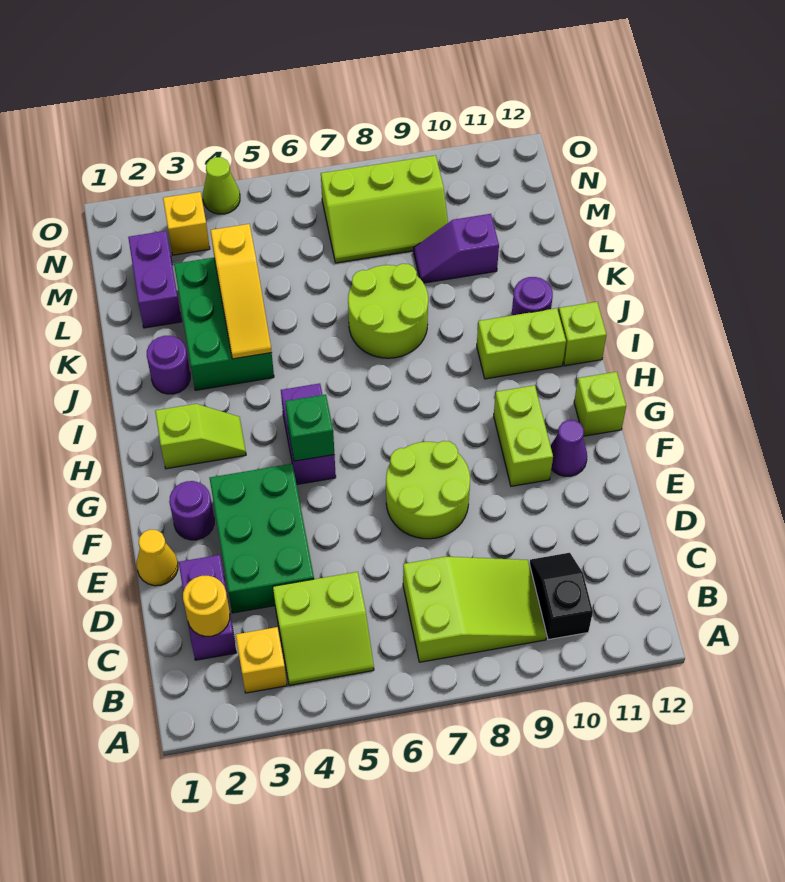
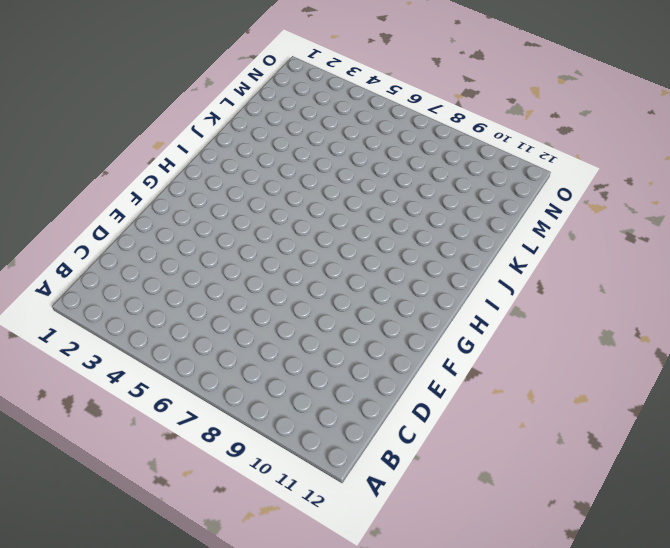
none -> yellow brick B3 level 1
none -> lime slope B4:C5 level 1 top C
none -> lime slope B7:C9 level 1 top 7

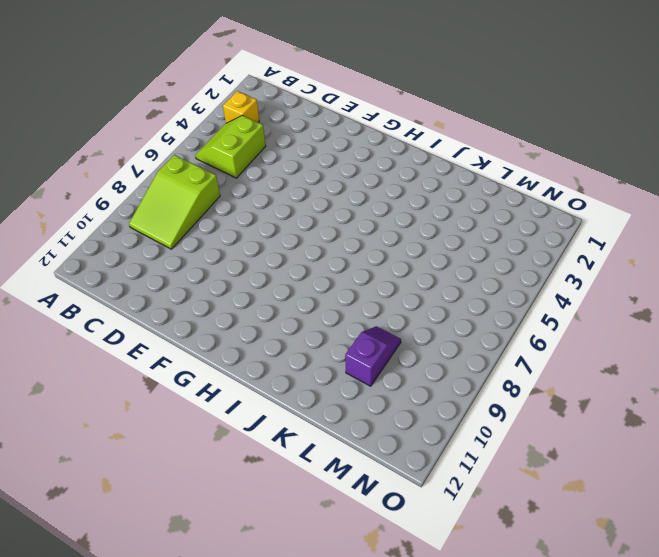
none -> black slope B10:C10 level 1 top B
none -> purple brick C2:D2 level 1
none -> green brick D3:F4 level 1

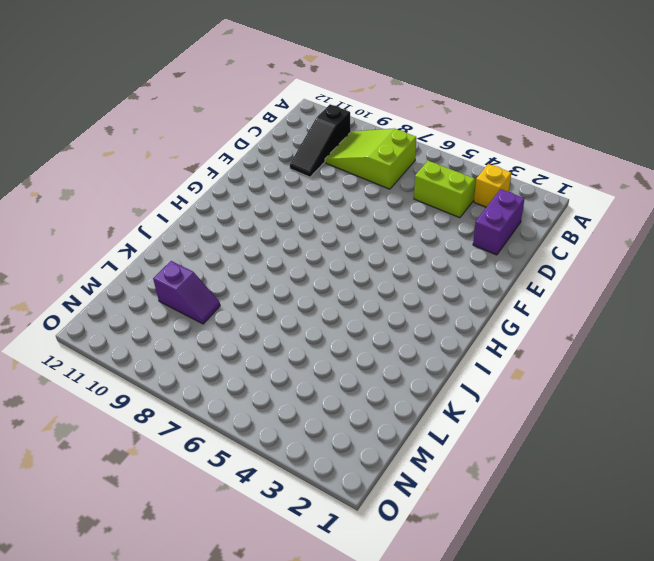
black slope B10:D10 level 1 top B -> black slope B10:C10 level 1 top B
none -> green brick D3:F4 level 1
none -> yellow cone E1 level 1
none -> lime round brick E7:F8 level 1

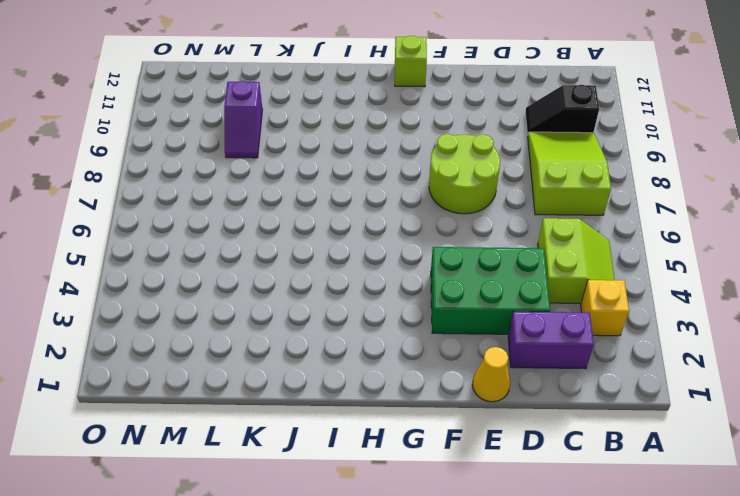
none -> purple round brick F2 level 1
none -> lime brick F10:G10 level 1
none -> purple cone F11 level 1

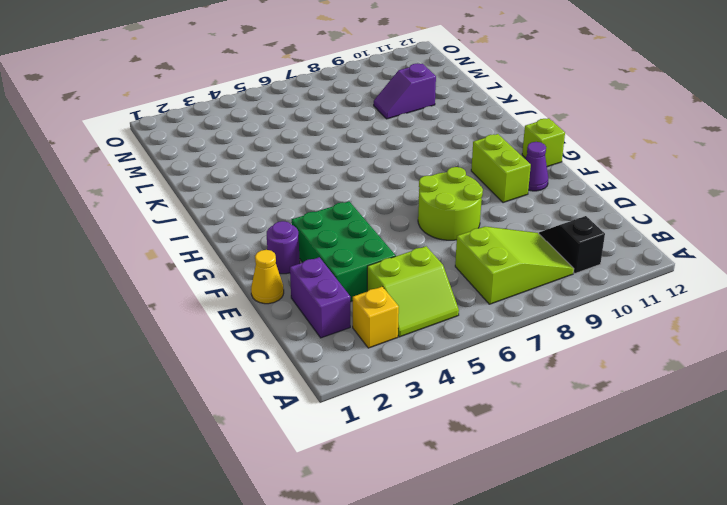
none -> purple brick G5:H5 level 1
none -> lime slope H2:H3 level 1 top 2
none -> lime brick I10:I11 level 1

